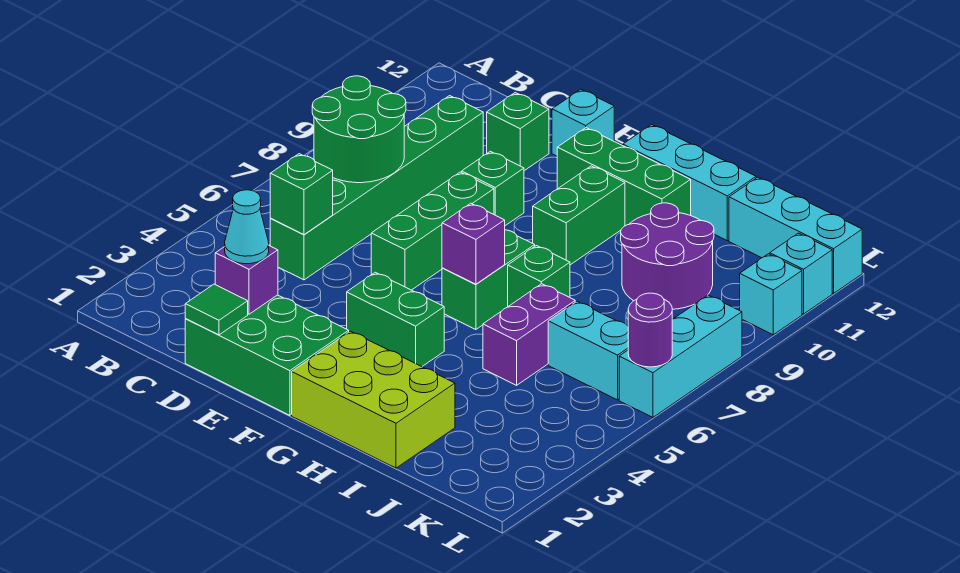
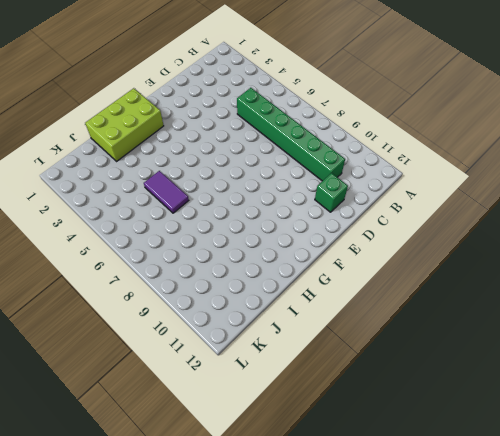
purple tile I5:I6 level 1 -> purple brick I5:I6 level 1
none -> green brick D1:F2 level 1
none -> green brick E6:E8 level 1
none -> green brick E9 level 1

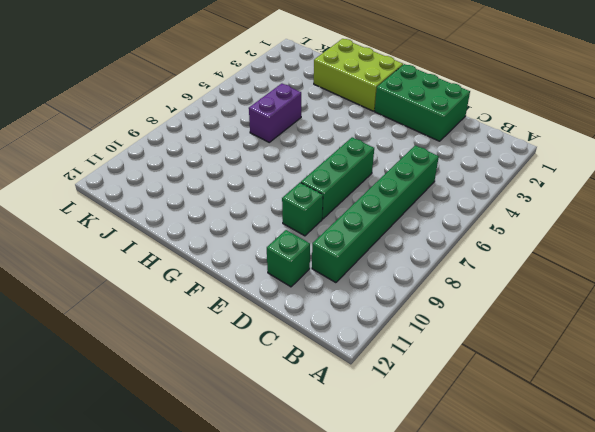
none -> cyan brick E12 level 1
none -> green brick F4:G4 level 1
none -> green brick F11:H11 level 1

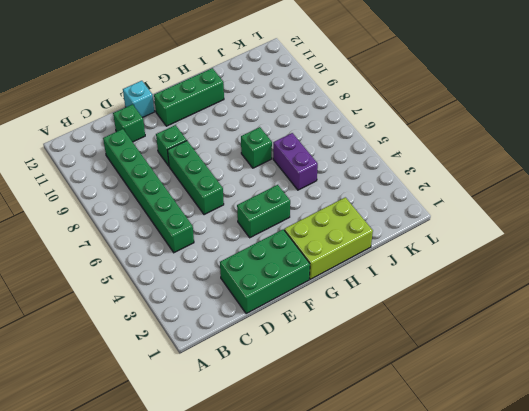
none -> green brick G6:G7 level 1
none -> green brick G9:G10 level 1
none -> cyan brick G12:I12 level 1

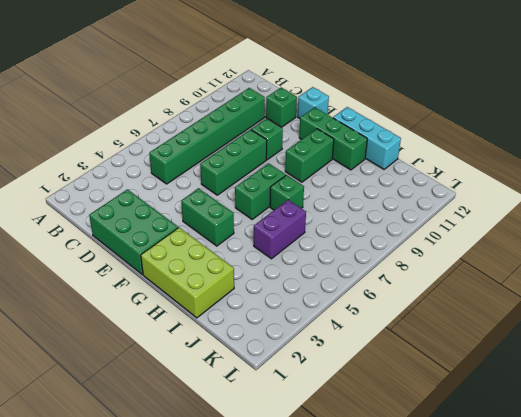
none -> purple round brick I9:J10 level 1
none -> cyan brick J6:K6 level 1
none -> cyan brick J12:L12 level 1

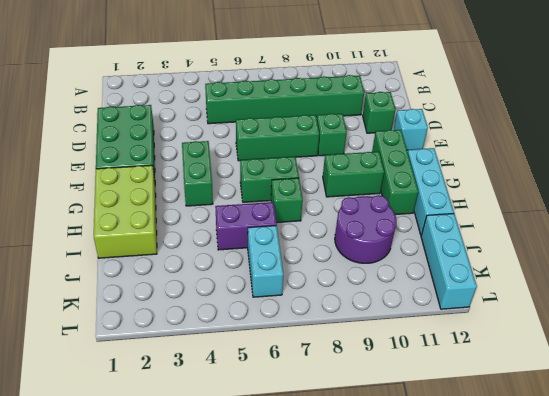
none -> cyan brick L6:L8 level 1
none -> cyan brick L10 level 1
none -> cyan brick L11 level 1

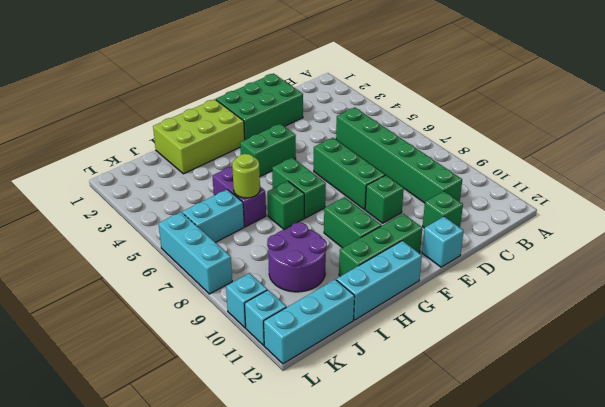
lime round brick I6 level 2 -> none
none -> green round brick B7:C8 level 2
none -> green brick C5 level 2
none -> green tile D1 level 2

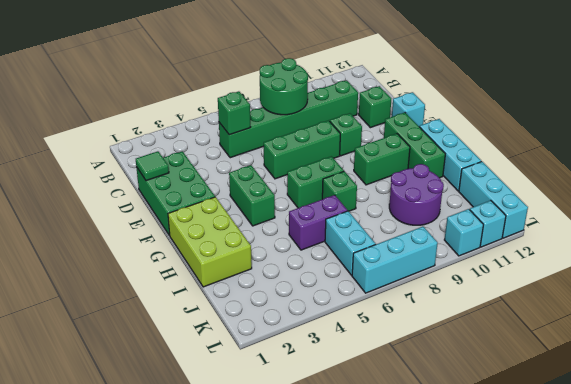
none -> purple brick D2 level 2
none -> purple brick G6 level 2
none -> purple round brick L6 level 2

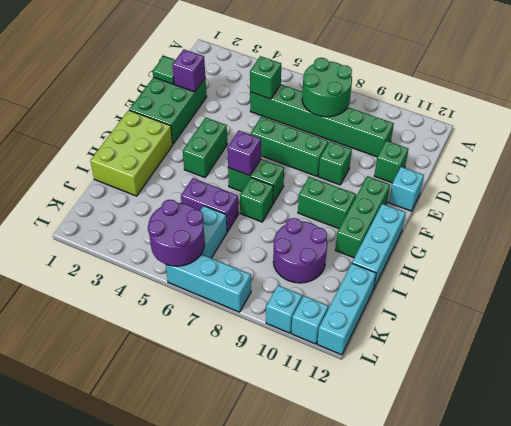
purple round brick K5:L6 level 2 -> purple round brick L6 level 2
none -> cyan cone D2 level 3

